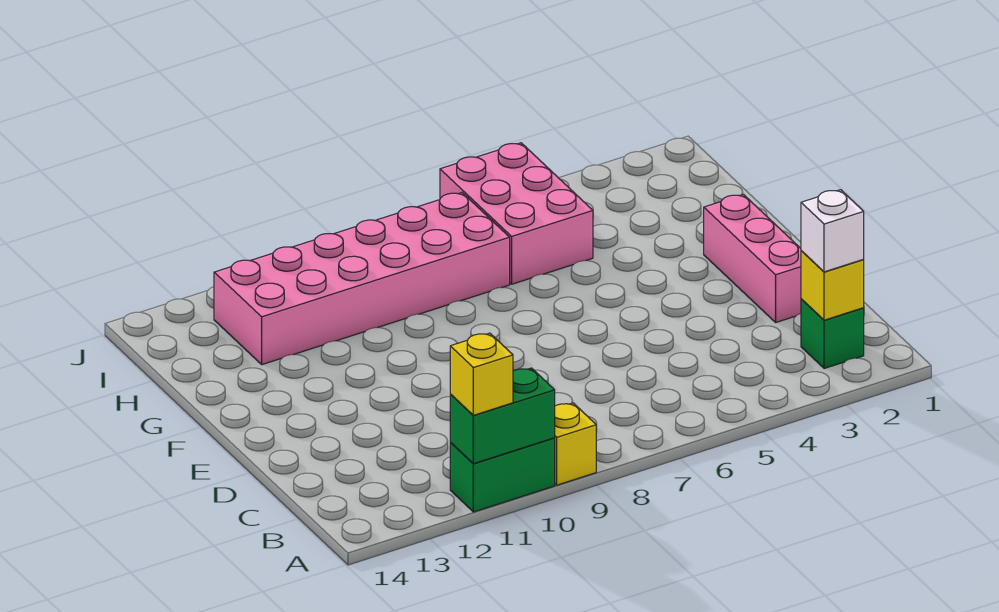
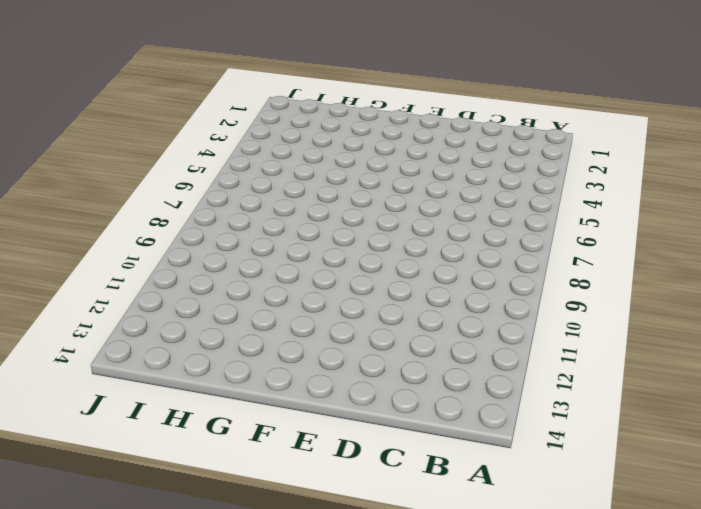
none -> yellow brick A9 level 1
none -> green brick A10:A11 level 1

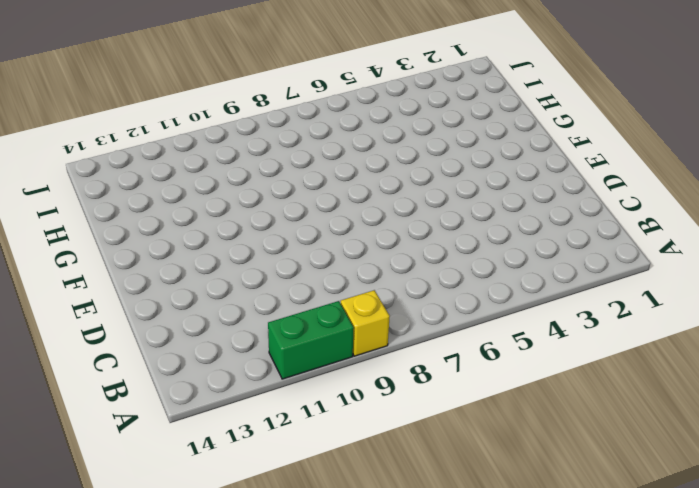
none -> green brick B2 level 1
none -> pink brick D2:F2 level 1

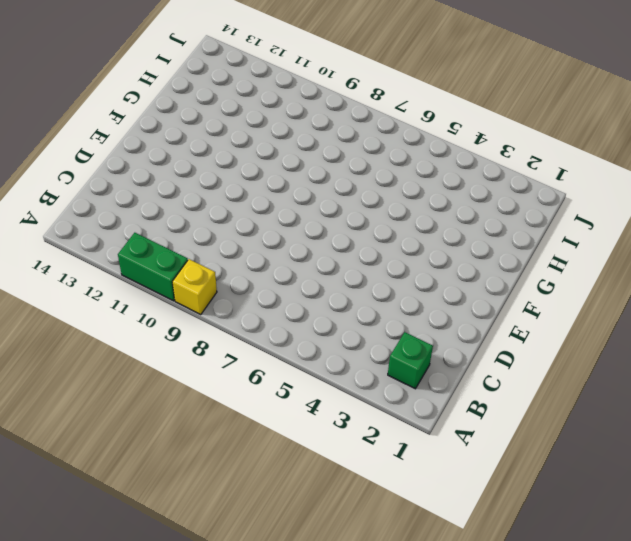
none -> pink brick D2:F2 level 1
none -> pink brick H5:J6 level 1

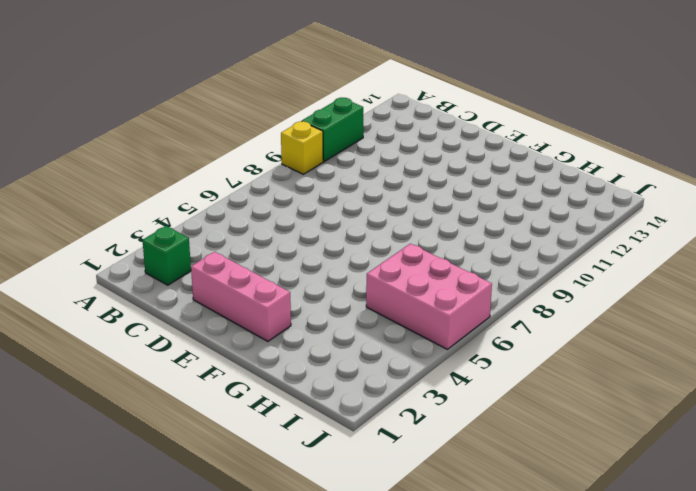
none -> pink brick H7:I12 level 1
none -> green brick A10:A11 level 2

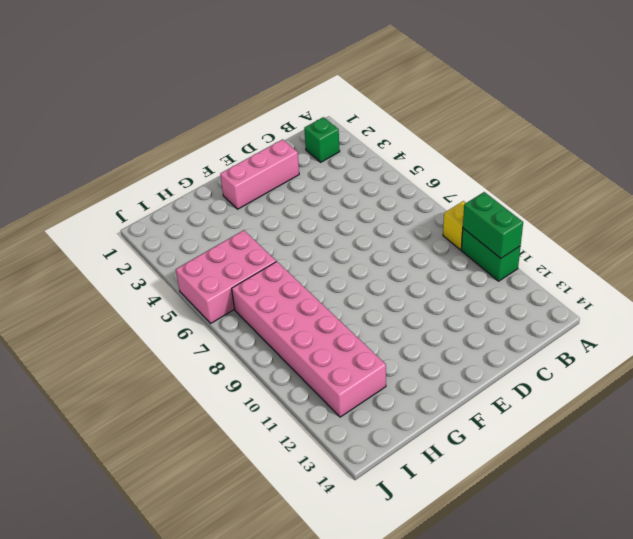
none -> yellow brick B2 level 2
none -> yellow brick A11 level 3

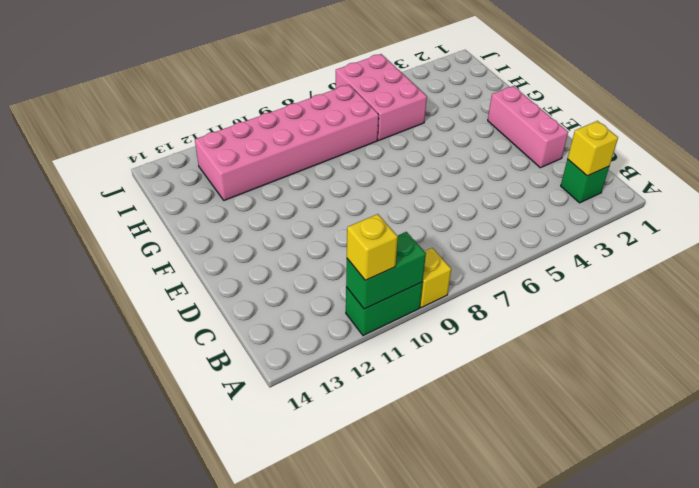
none -> white brick B2 level 3

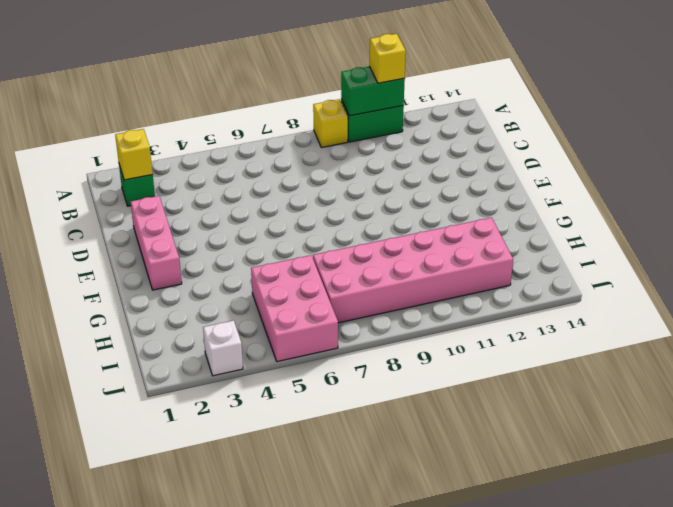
white brick J3 level 1 -> white brick B2 level 3

